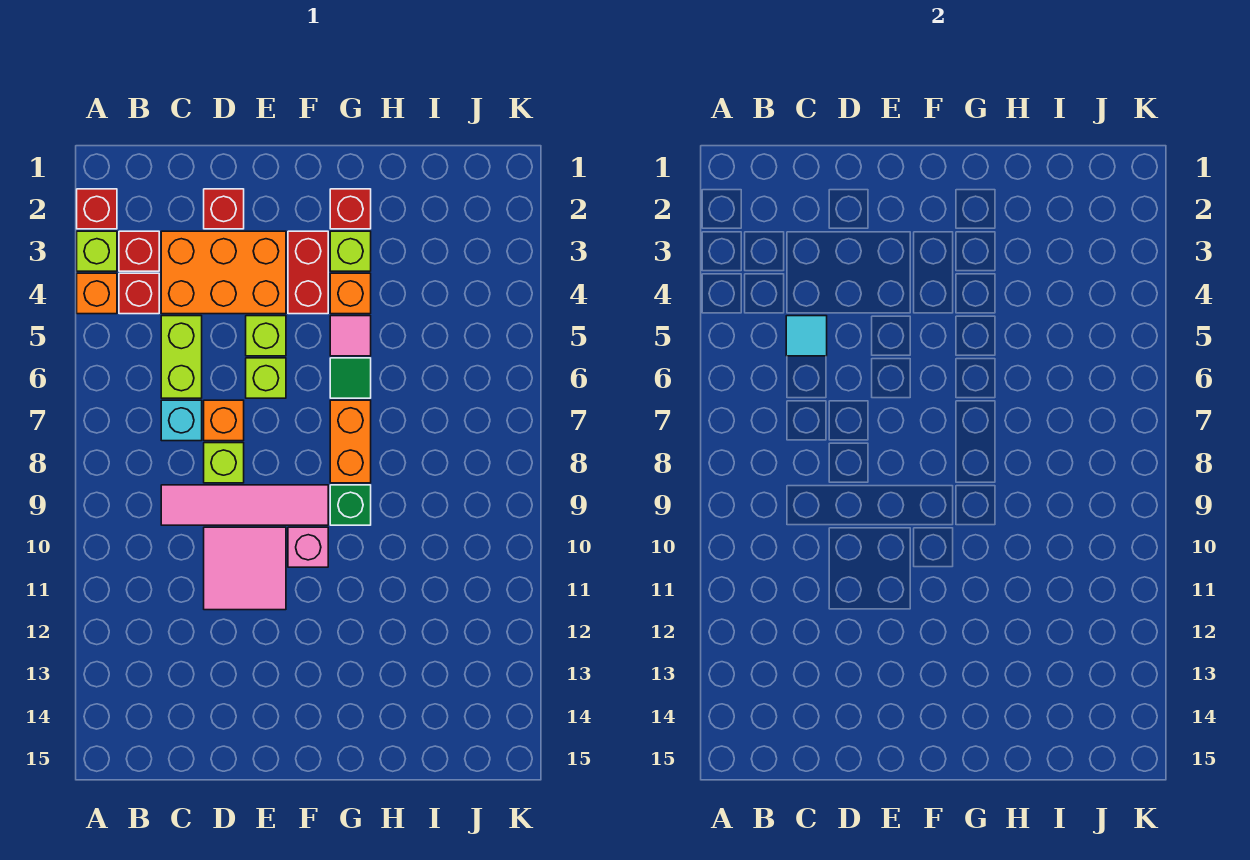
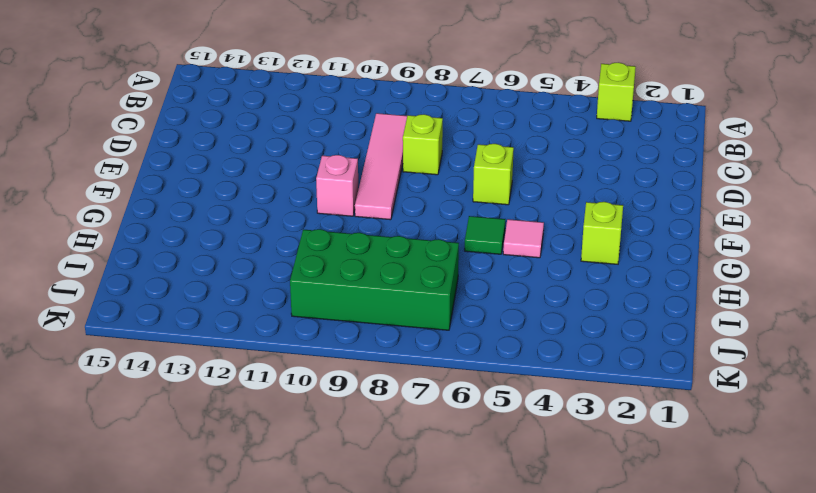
green brick I7:J10 level 1 -> none
none -> red brick A2 level 1
none -> orange brick A4 level 1
none -> red brick B3 level 1

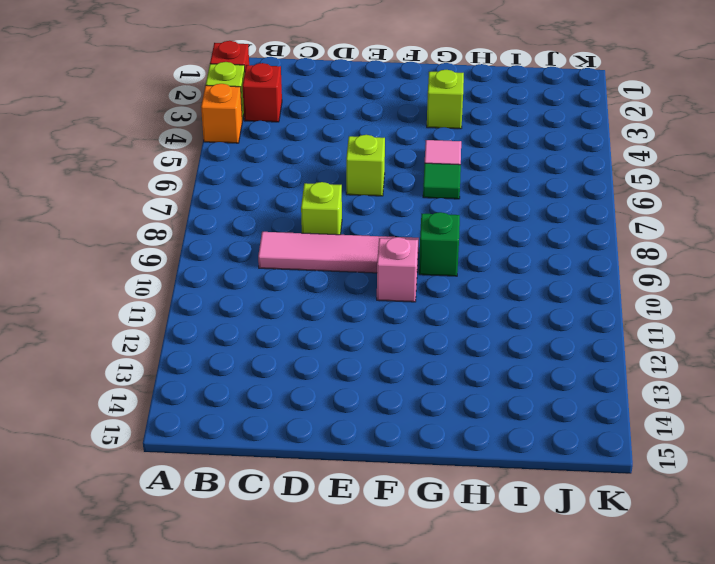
none -> red brick B4 level 1
none -> orange brick C3:E4 level 1
none -> lime brick C5:C6 level 1

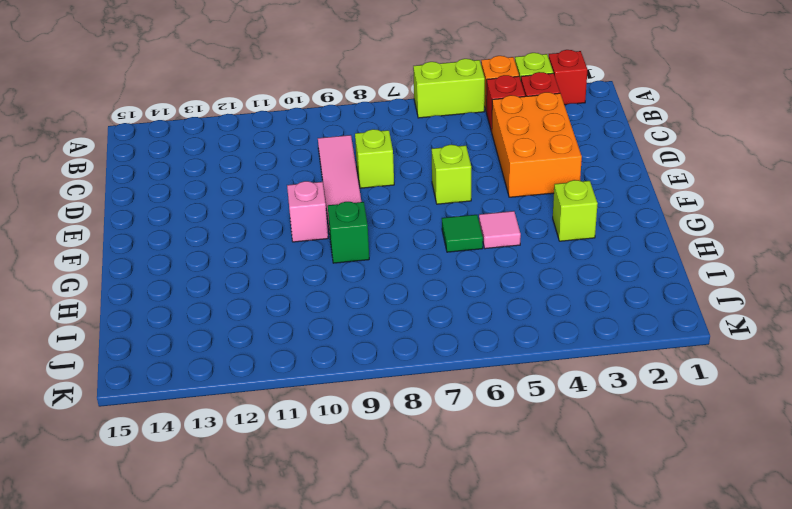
lime brick A5:A6 level 1 -> lime brick C5:C6 level 1
none -> cyan brick C7 level 1
none -> red brick D2 level 1
none -> orange brick D7 level 1

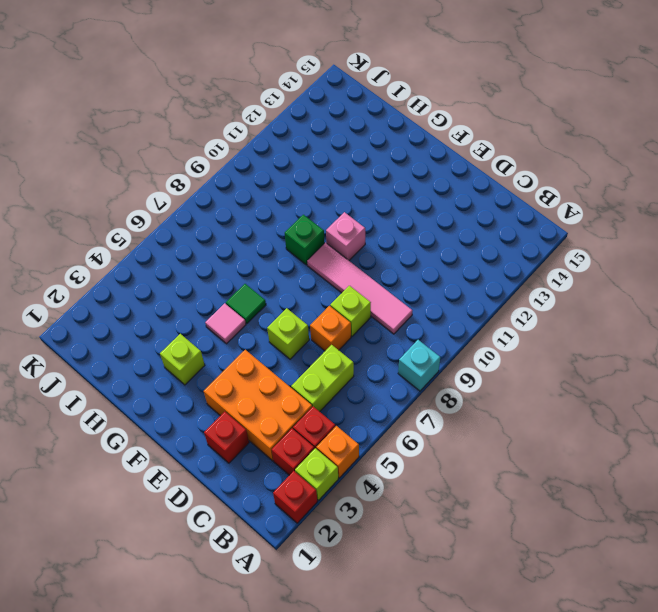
cyan brick A8 level 1 -> cyan brick C7 level 1
none -> pink tile D10:E11 level 1
none -> lime brick E5 level 1
none -> red brick F3:F4 level 1

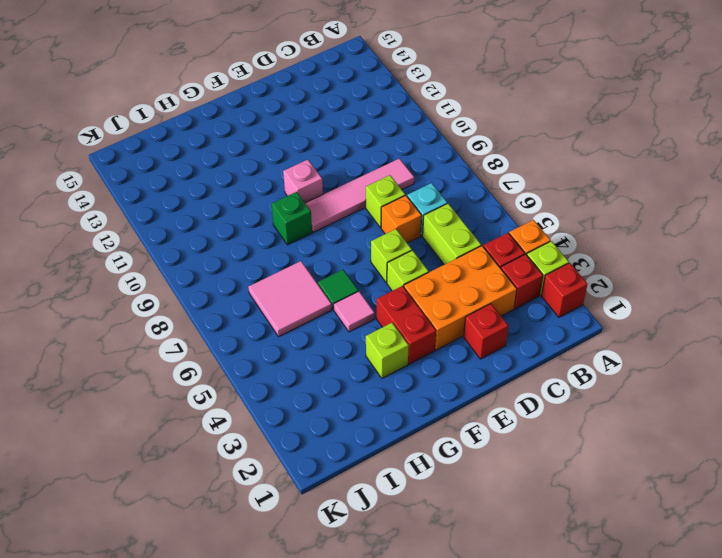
pink tile H6:I7 level 1 -> pink tile D10:E11 level 1
none -> red brick G2 level 1
none -> orange brick G4 level 1
none -> orange brick G7:G8 level 1

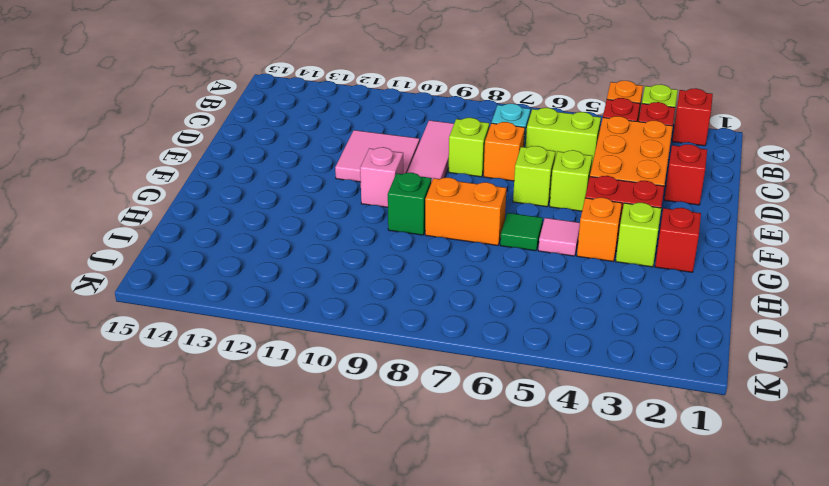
none -> cyan tile C5 level 2

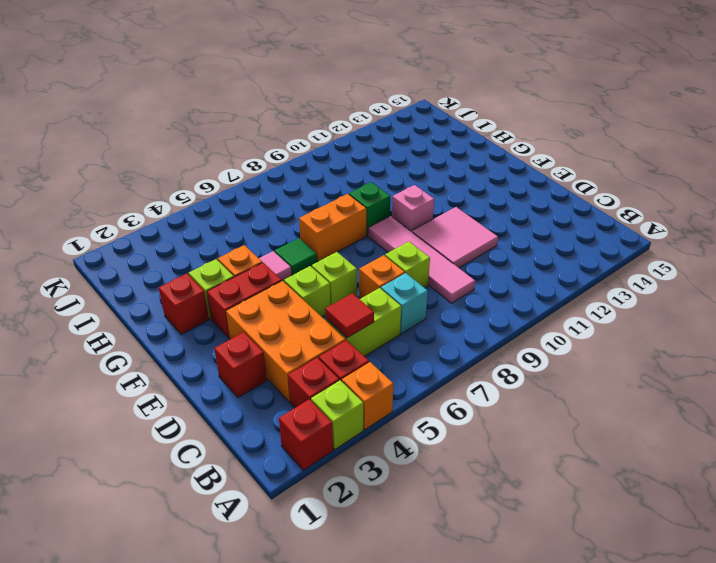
red tile C5 level 2 -> cyan tile C5 level 2

